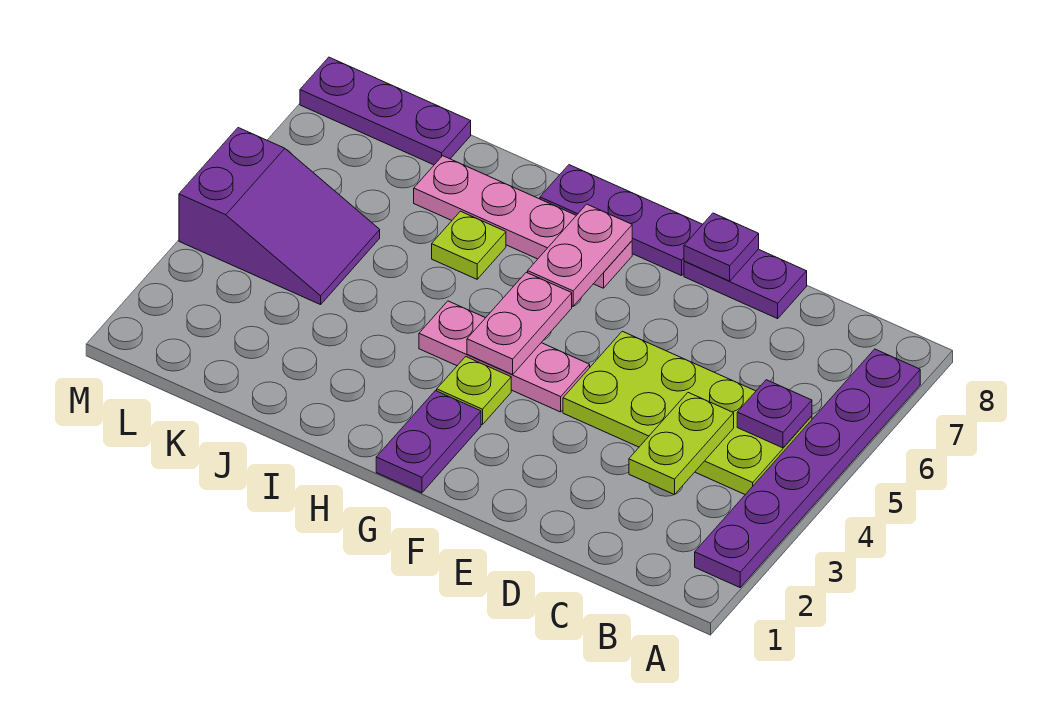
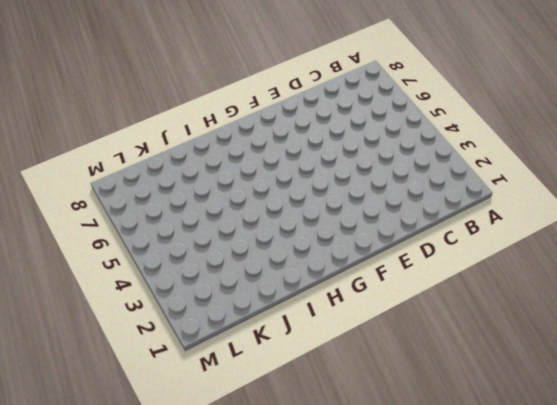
none -> purple plate A2:A7 level 1
none -> lime plate B4:E5 level 1
none -> purple plate D8:E8 level 1

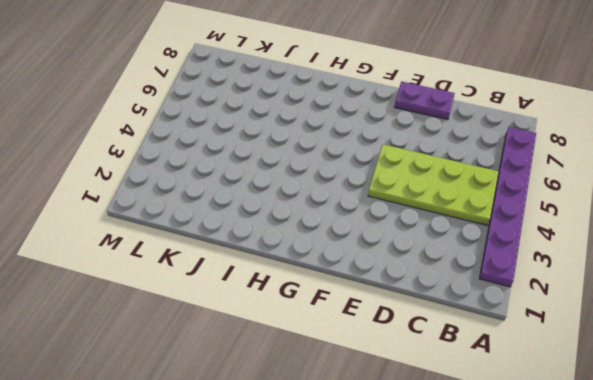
none -> pink plate F4:H4 level 1
none -> purple plate F8:H8 level 1
none -> purple plate G1:G2 level 1

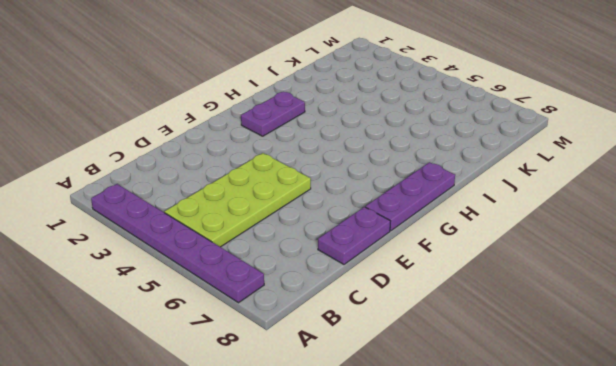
purple plate G2:H2 level 1 -> purple plate G1:G2 level 1
none -> pink plate F4:H4 level 1
none -> lime plate G3 level 1
none -> pink plate G7:J7 level 1

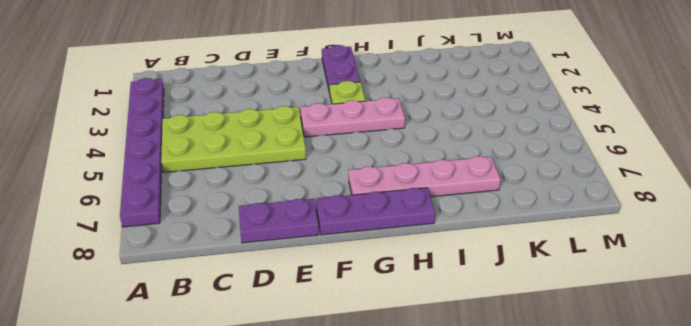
none -> lime plate I6 level 1
none -> purple slope K4:M5 level 1 top M
none -> purple plate K8:M8 level 1

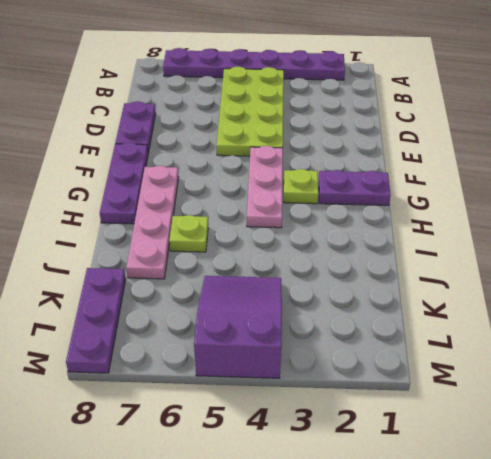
none -> purple plate B5 level 2
none -> lime plate C3:C4 level 2
none -> purple plate E8 level 2

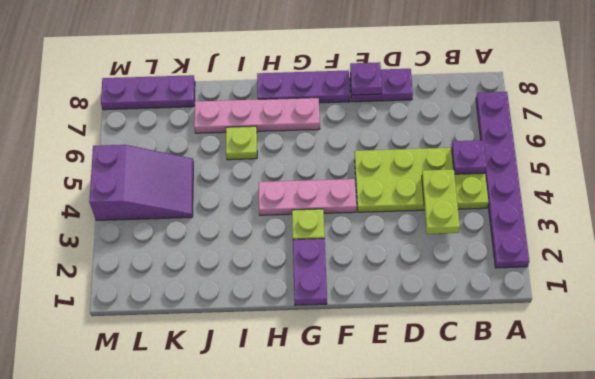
none -> pink plate G4:G5 level 2
none -> pink plate G6:G7 level 2

